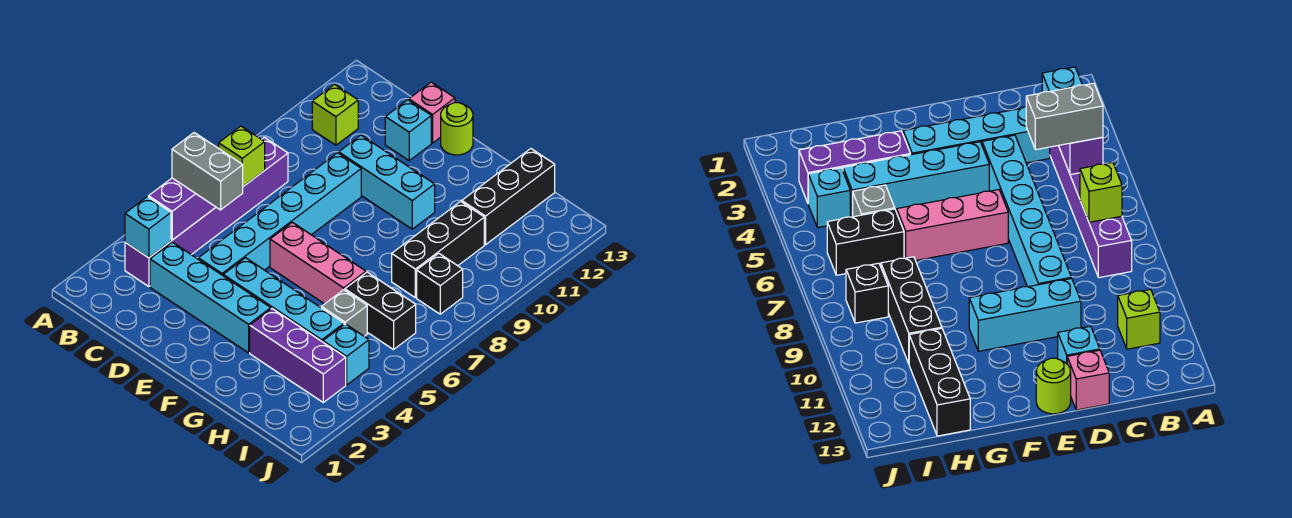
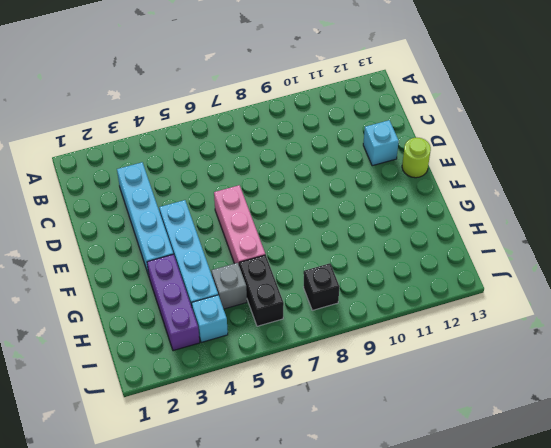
none -> purple brick B3:B8 level 1
none -> lime brick B11 level 1
none -> cyan brick D4:D9 level 1

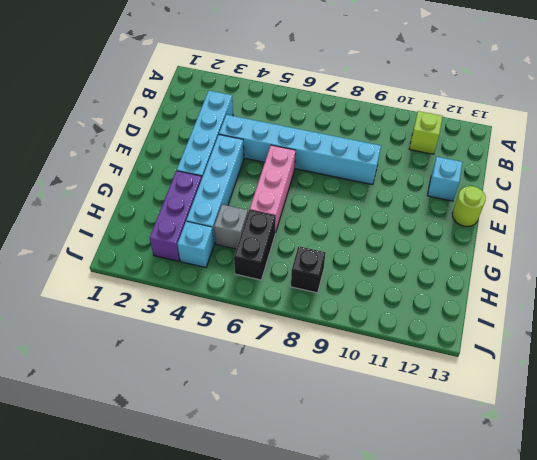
none -> purple brick B3:B8 level 1
none -> cyan brick D10:F10 level 1
none -> pink brick D13 level 1

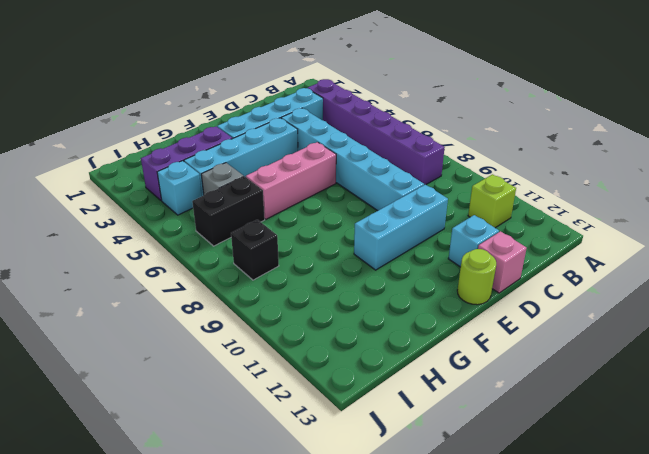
none -> black brick H8:H10 level 1
none -> black brick H11:H13 level 1
none -> cyan brick B3 level 2

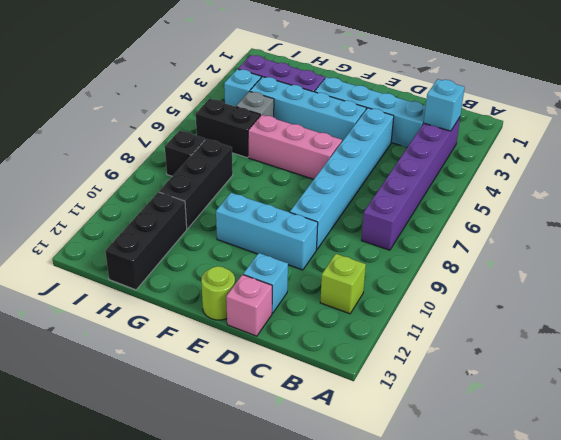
none -> purple brick B4:B5 level 2
none -> lime brick B7 level 2
none -> grey brick B5:C5 level 3

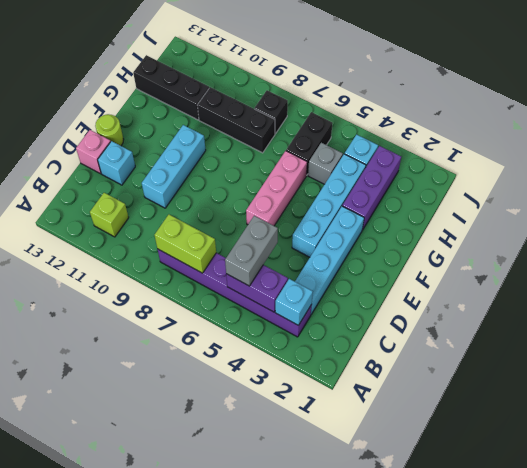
lime brick B7:B8 level 2 -> lime brick B7 level 2
none -> cyan brick D4:D9 level 1

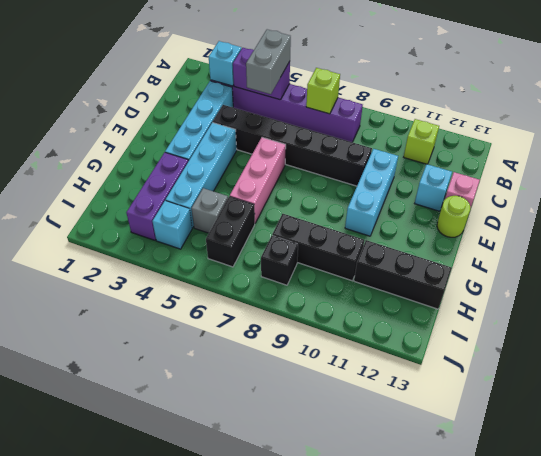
black brick D4:D9 level 1 -> cyan brick D4:D9 level 1

